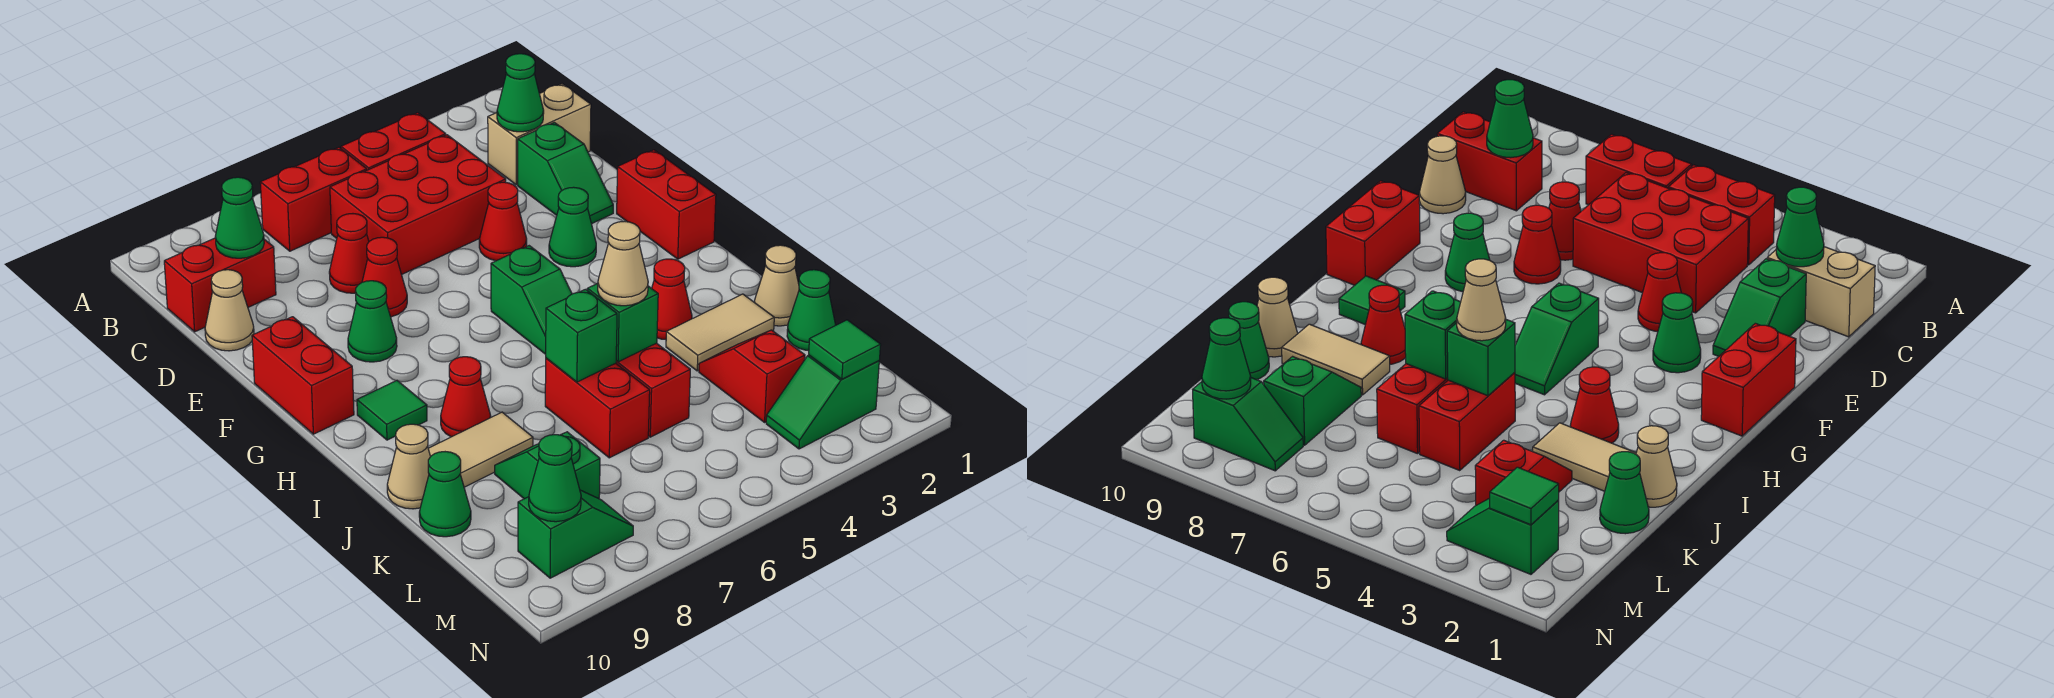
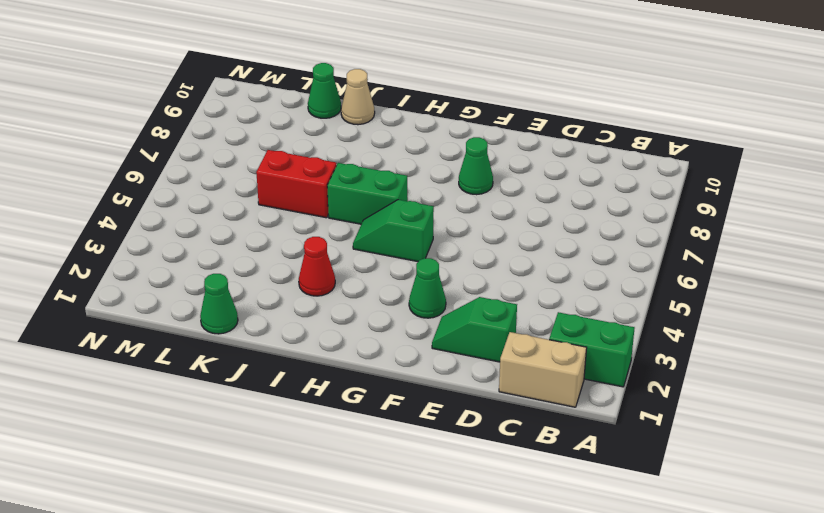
green brick A2:B2 level 1 -> none
tan brick B1:C1 level 1 -> tan brick C1:C2 level 1
green brick H6:I6 level 1 -> none
none -> red brick B4:B5 level 1
none -> red brick B6:B7 level 1
none -> red brick C4:D6 level 1
none -> red brick C9:C10 level 1

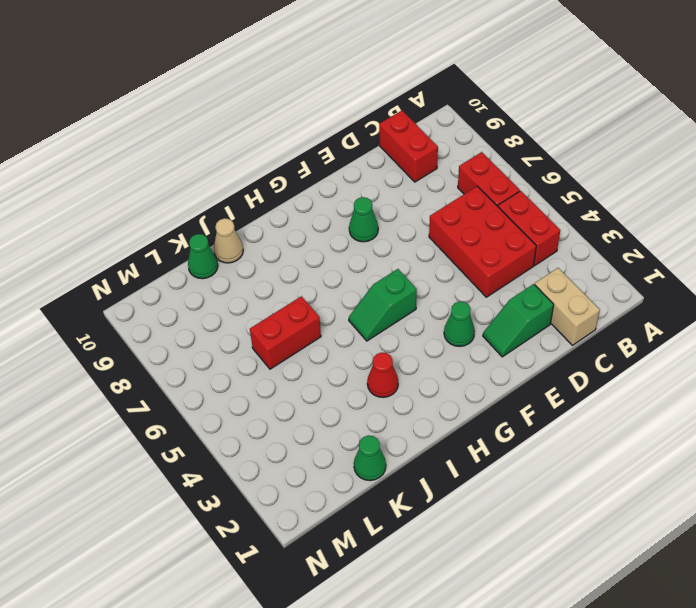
none -> red cone D7 level 1
none -> tan cone D10 level 1
none -> red cone E4 level 1
none -> red cone E7 level 1

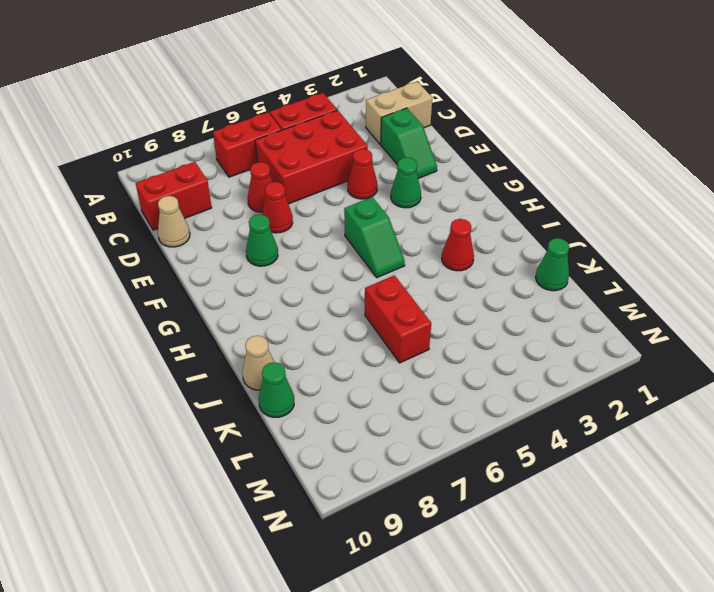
none -> red brick F1:G1 level 1
none -> red brick F10:G10 level 1
none -> green tile H9 level 1
none -> red cone I8 level 1

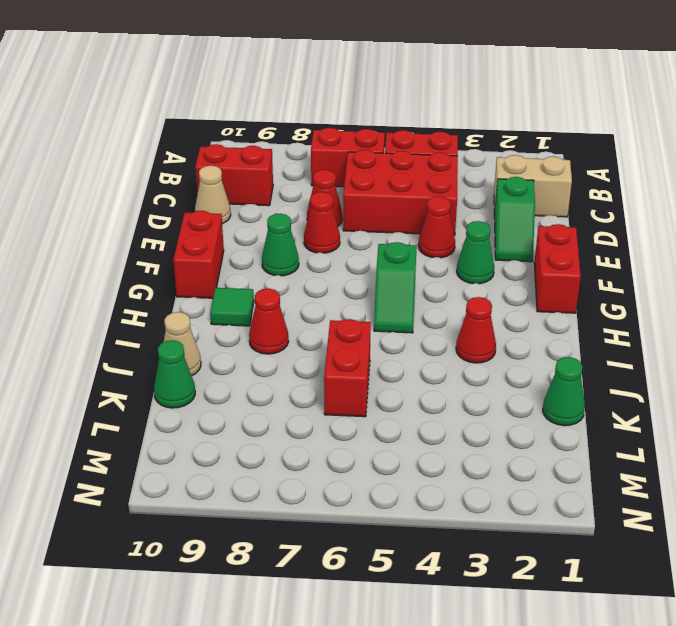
none -> tan cone J1 level 1
none -> tan tile J2:J3 level 1
none -> red brick J5:K5 level 1
none -> tan tile J8:J9 level 1

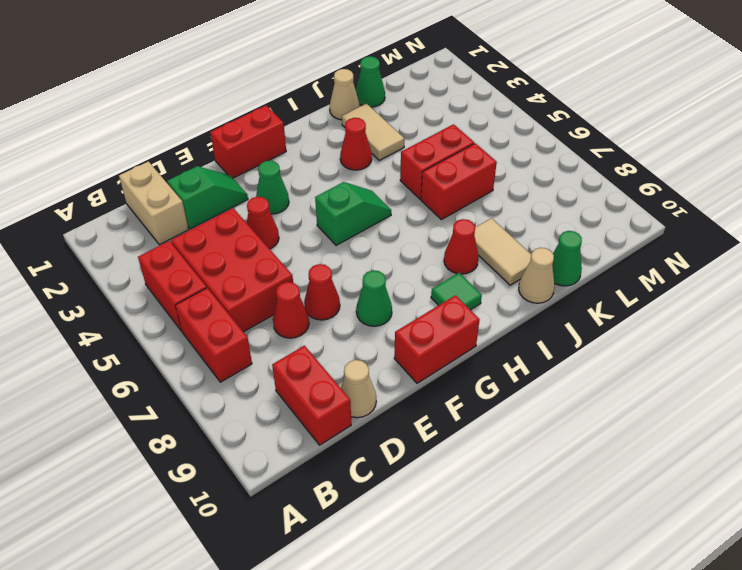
none -> red slope K3:L3 level 1 top L
none -> green slope K8:L8 level 1 top L
none -> green slope M2:M3 level 1 top 2
none -> green slope M8:M9 level 1 top 9

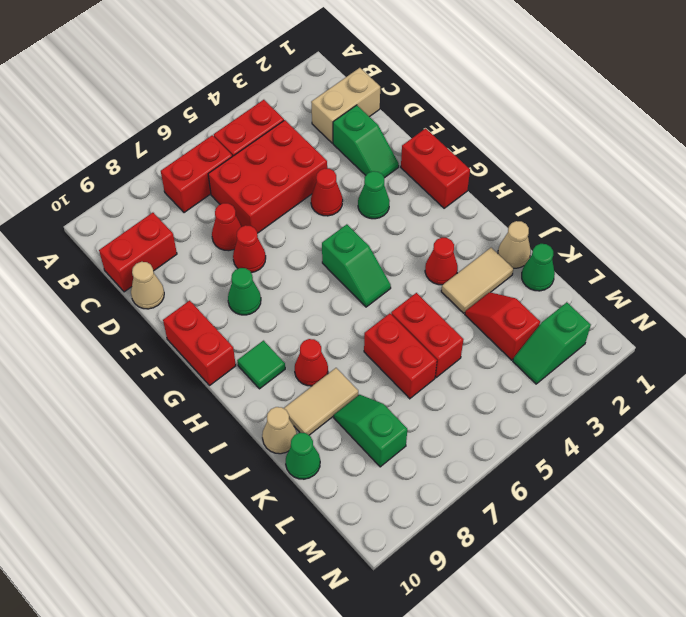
none -> green slope M8:M9 level 1 top 9
none -> green cone C2 level 2
none -> green cone C9 level 2
none -> green brick J5 level 2

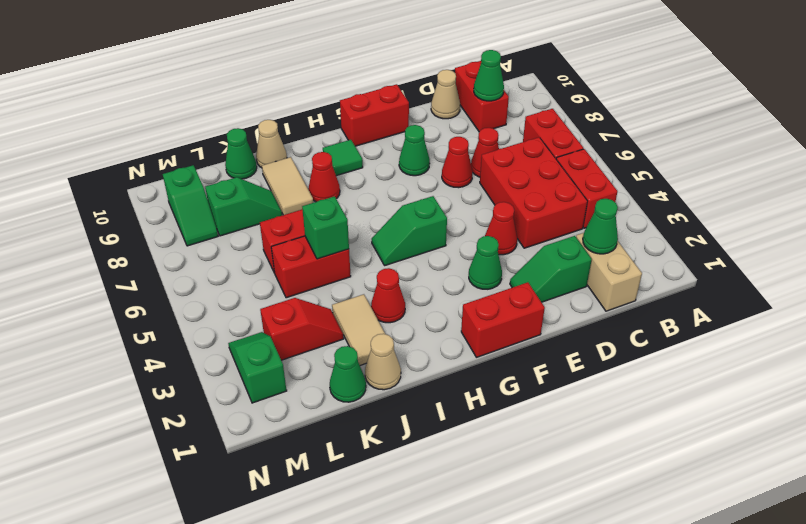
none -> green brick J6 level 2
none -> green tile M2 level 2
none -> green cone M9 level 2
none -> tan cone J5 level 3

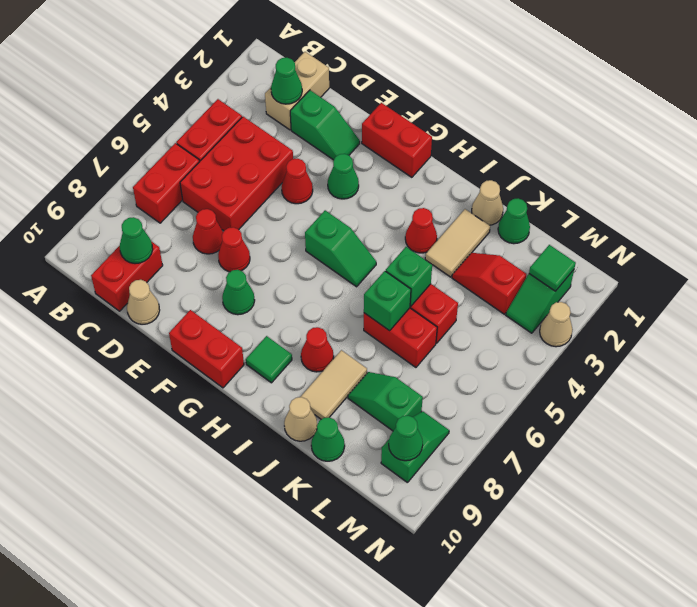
tan cone N3 level 1 -> tan cone J5 level 3

